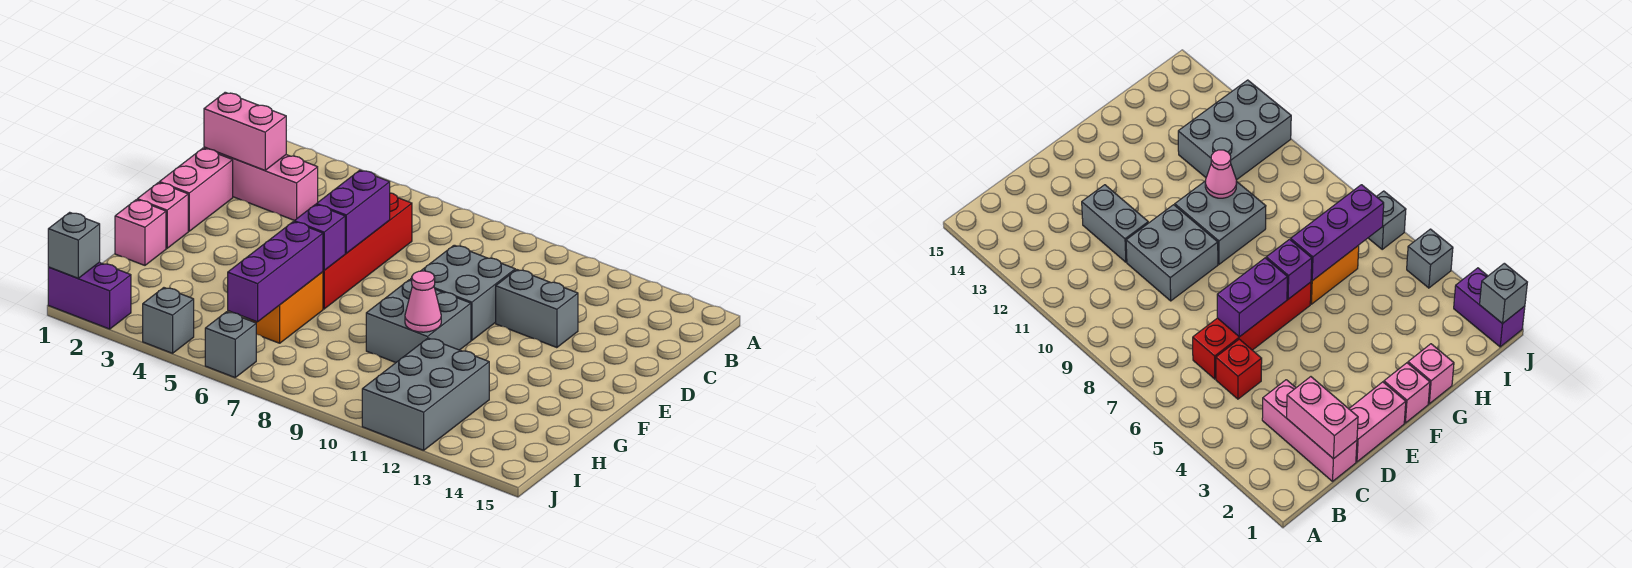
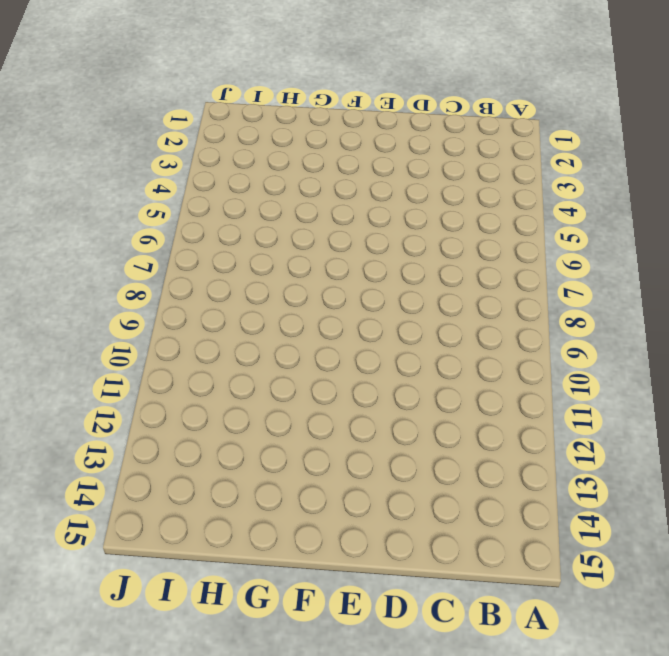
none -> pink brick C1:C3 level 1
none -> red brick C5 level 1
none -> red brick C6:F6 level 1

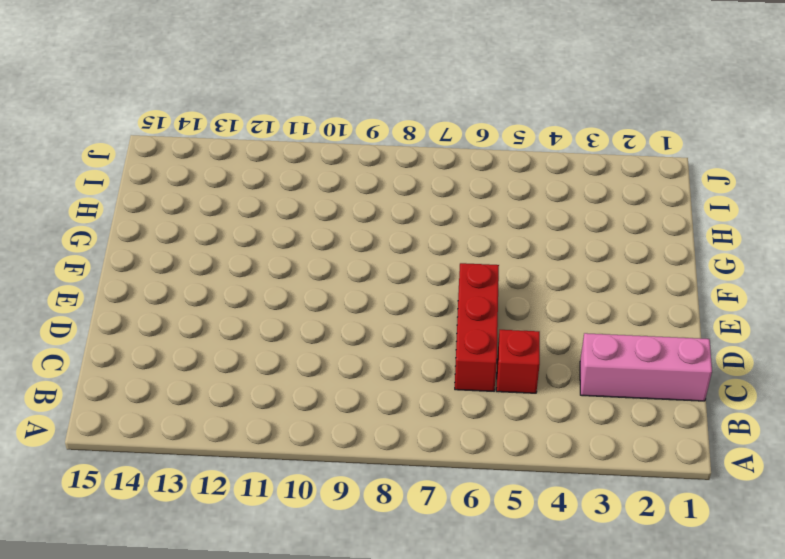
red brick C6:E6 level 1 -> red brick C6:F6 level 1
none -> pink brick D1:E1 level 1
none -> grey brick D9:E10 level 1
none -> grey brick D11:D12 level 1

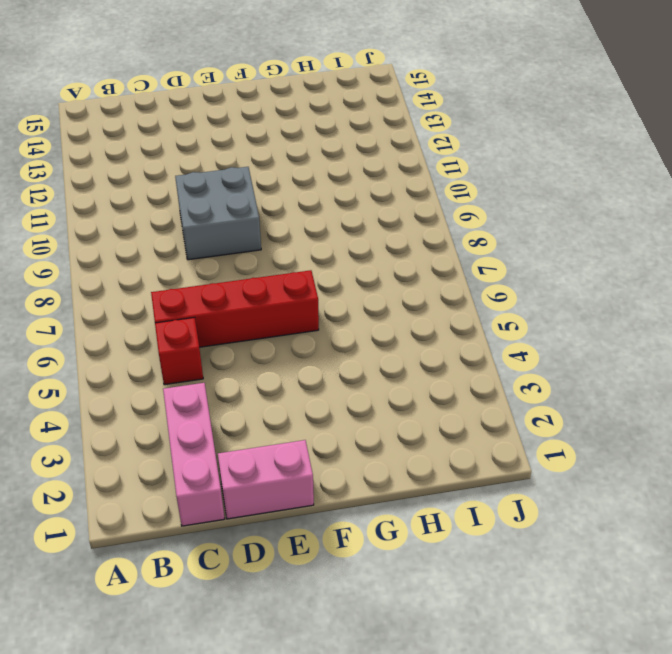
none -> grey brick D11:D12 level 1
none -> pink brick F1 level 1
none -> grey brick F9:G10 level 1

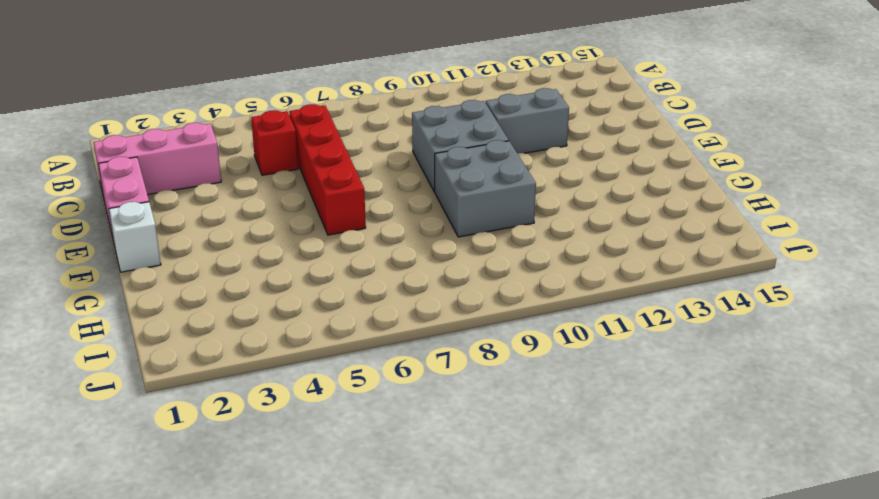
white brick F1 level 1 -> pink brick F1 level 1
none -> pink brick G1 level 1
none -> orange brick G6:H6 level 1
none -> grey brick H11:J12 level 1

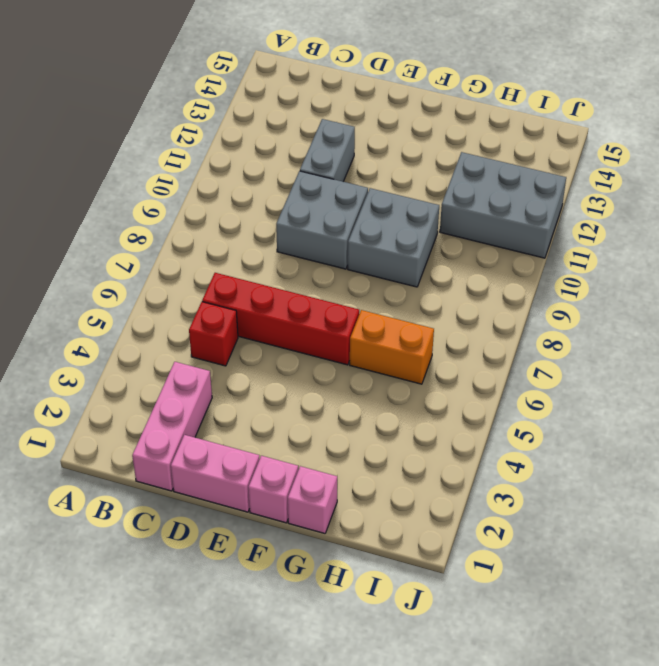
none -> purple brick J1:J2 level 1
none -> grey brick J4 level 1
none -> grey brick J6 level 1

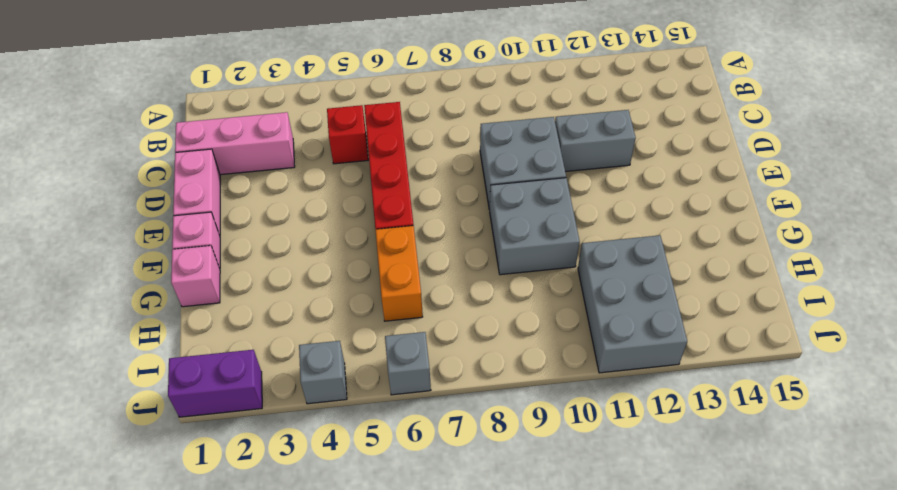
none -> pink brick C1:C2 level 2
none -> purple brick D6:E6 level 2
none -> purple brick F6 level 2

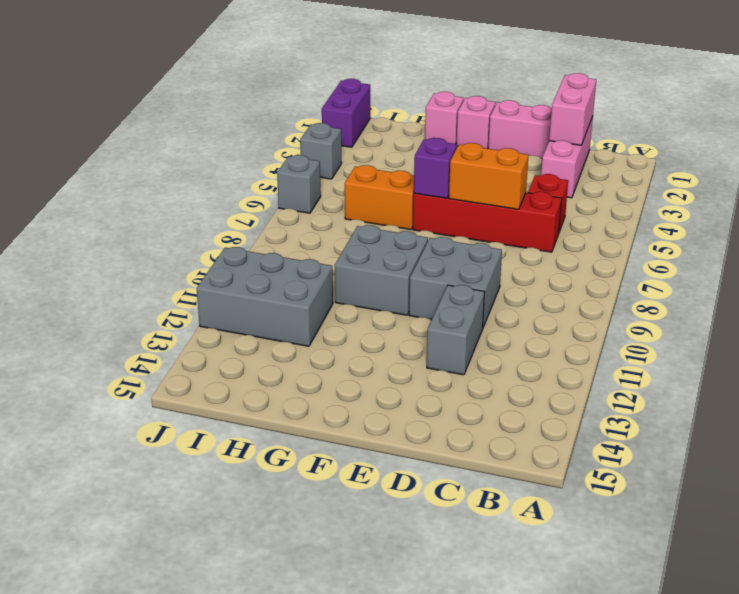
orange brick D6:E6 level 2 -> purple brick D6:E6 level 2
none -> purple brick G6:I6 level 2
none -> pink cone G10 level 2
none -> grey brick J1 level 2

